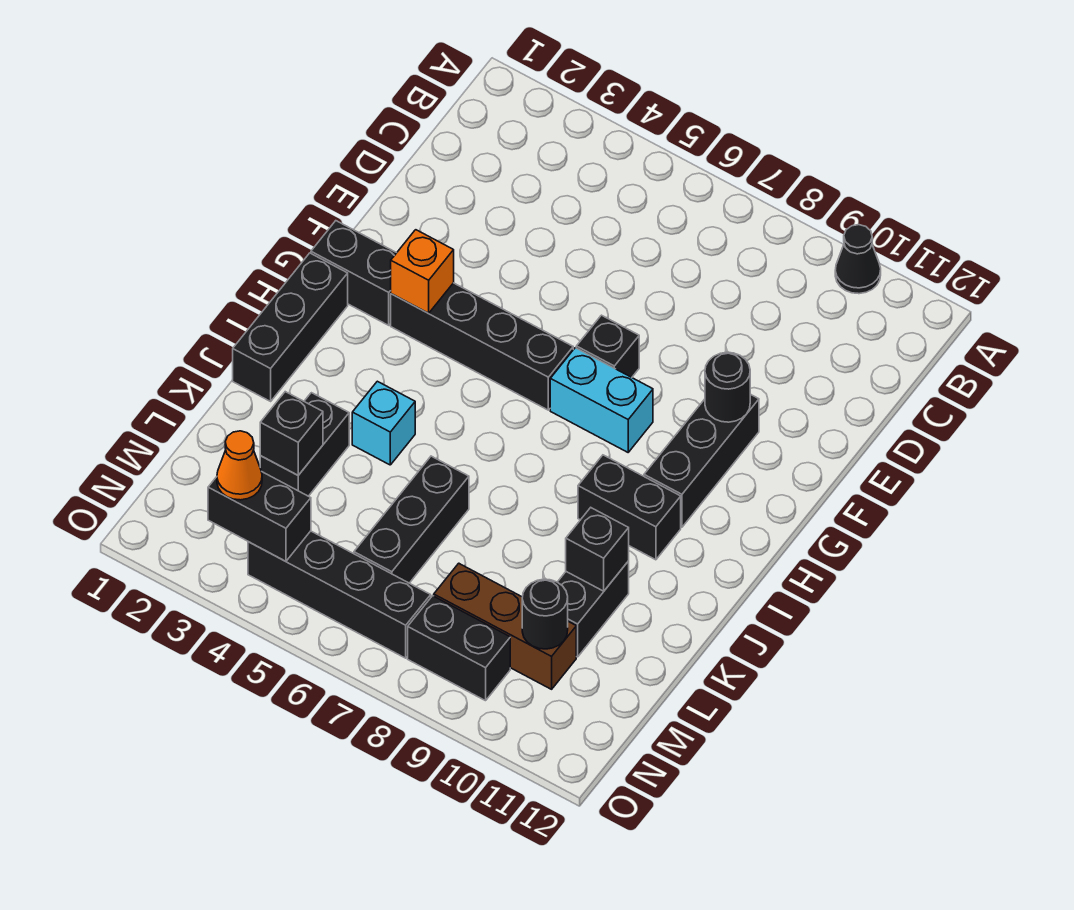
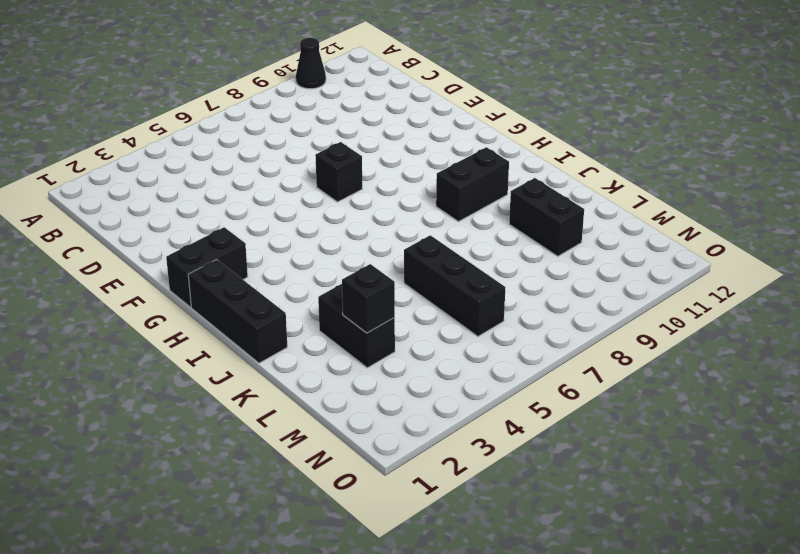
none -> black brick F10:H10 level 1
none -> black brick G3:G6 level 1
none -> cyan brick G7:G8 level 1

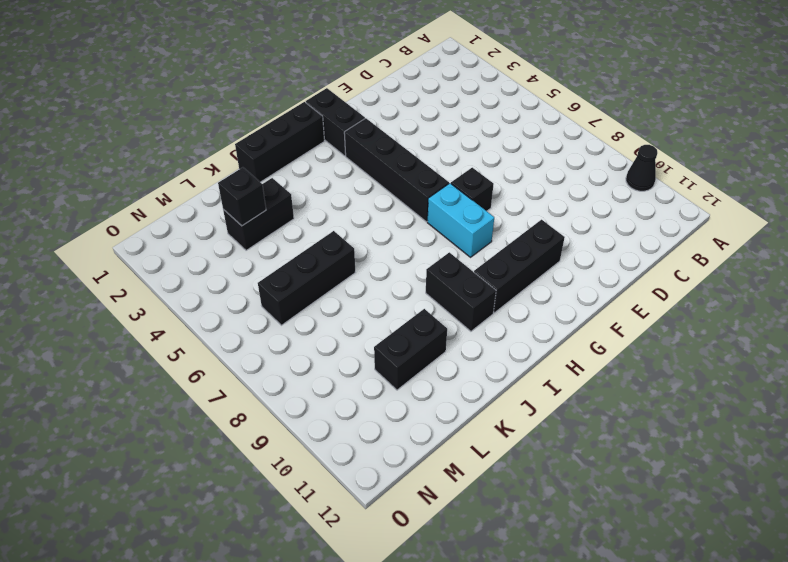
none -> cyan brick J4 level 1
none -> brown brick M8:M10 level 1
none -> black brick N4:N7 level 1

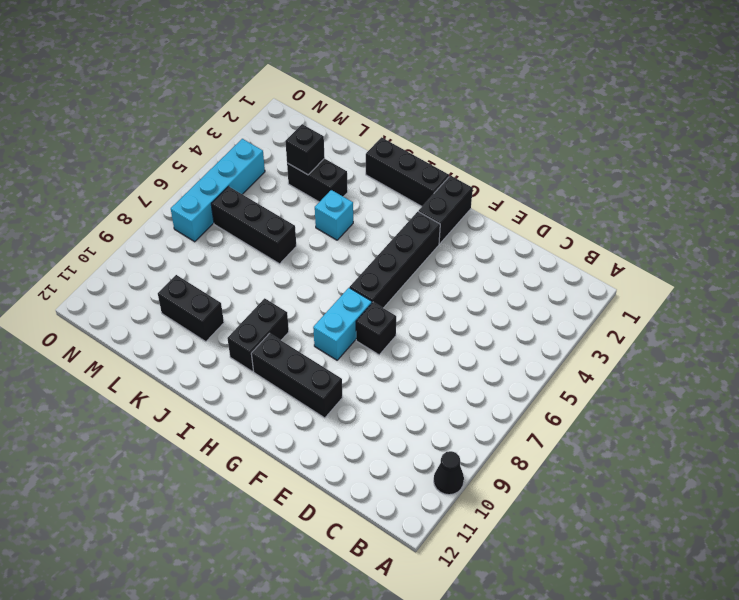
cyan brick N4:N7 level 1 -> black brick N4:N7 level 1
none -> brown brick M8:M10 level 1
none -> black brick N8:N9 level 1
none -> black round brick F10 level 2

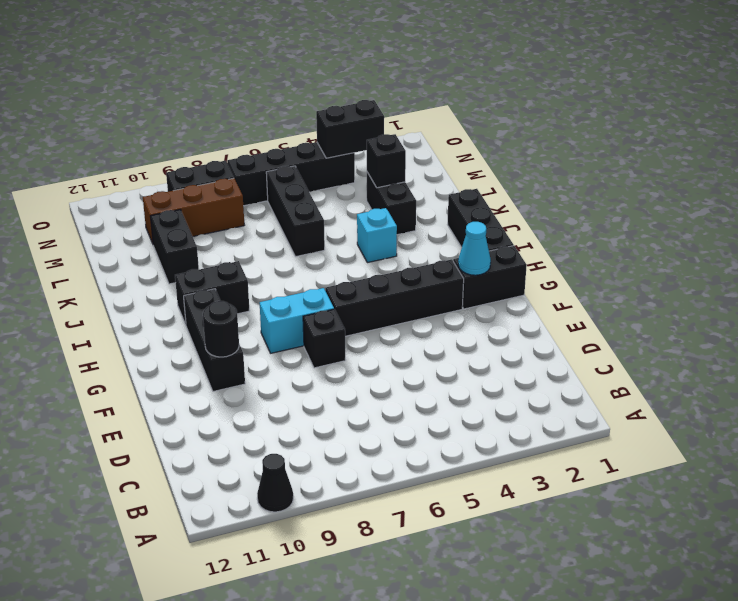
cyan cone G2 level 2 -> none
none -> orange brick G3 level 2
none -> black brick K10 level 2
none -> black round brick M10 level 2

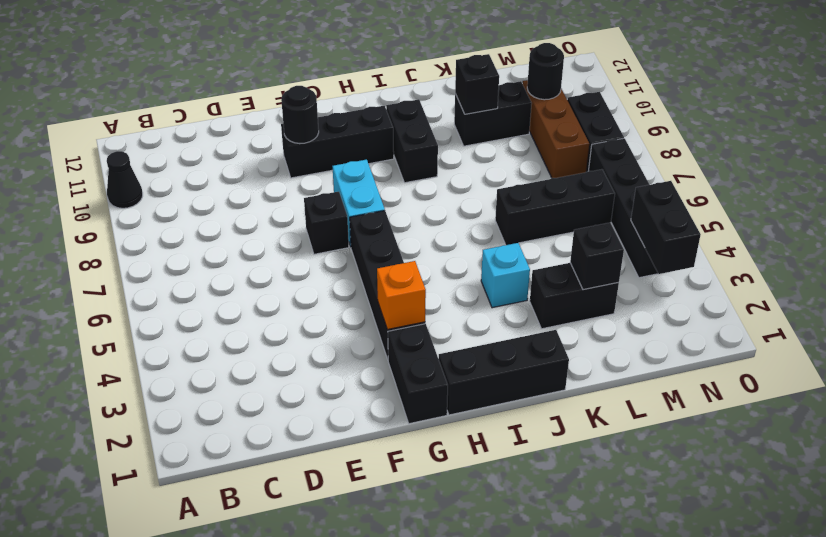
none -> orange cone N3 level 3

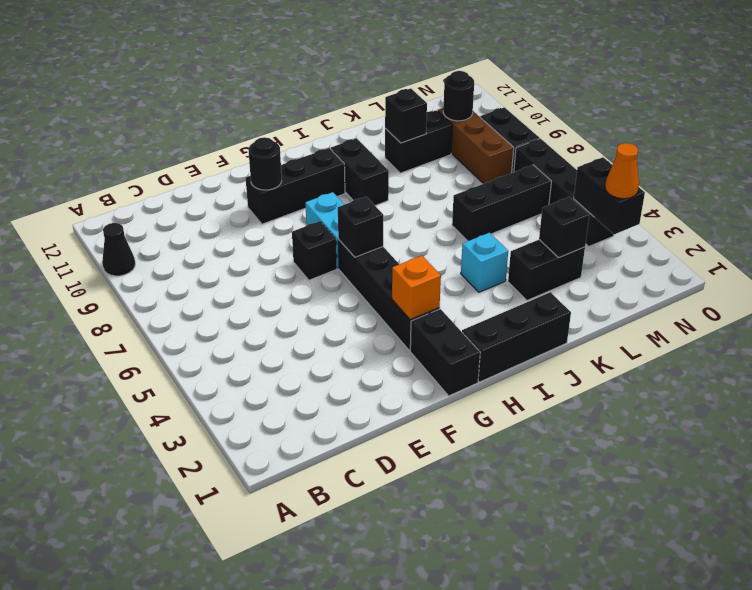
black brick G6 level 2 -> none

